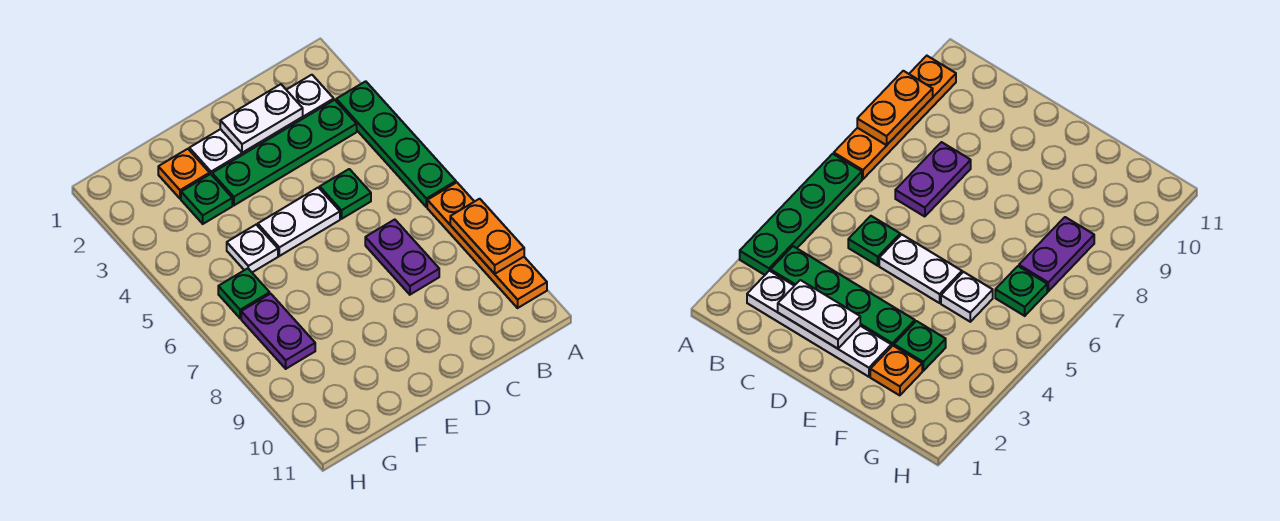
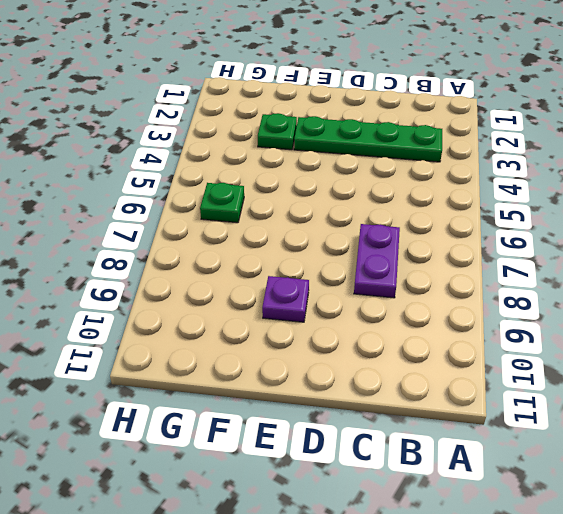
purple plate E9 level 1 -> none
none -> green plate A3:A6 level 1
none -> orange plate A7:A10 level 1
none -> white plate B2:E2 level 1

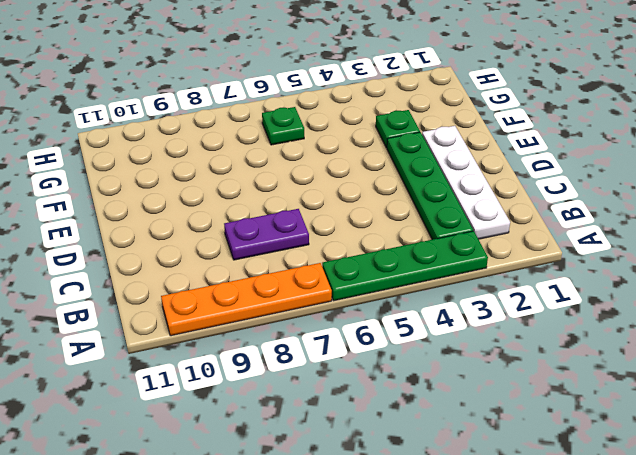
none -> green plate C5 level 1
none -> white plate D5:E5 level 1
none -> orange plate F2 level 1

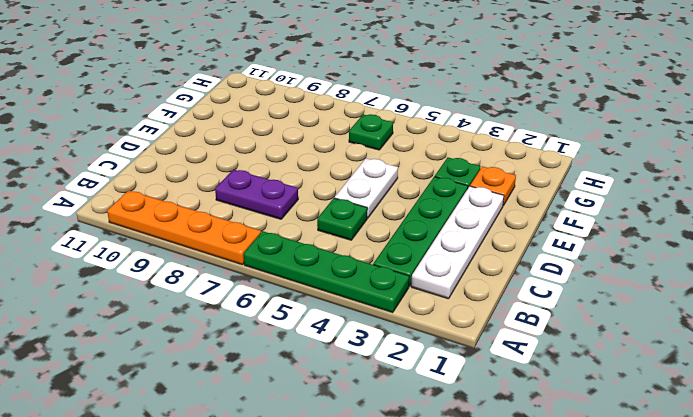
none -> white plate F5 level 1
none -> purple plate G7:G8 level 1
none -> orange plate A8:A9 level 2

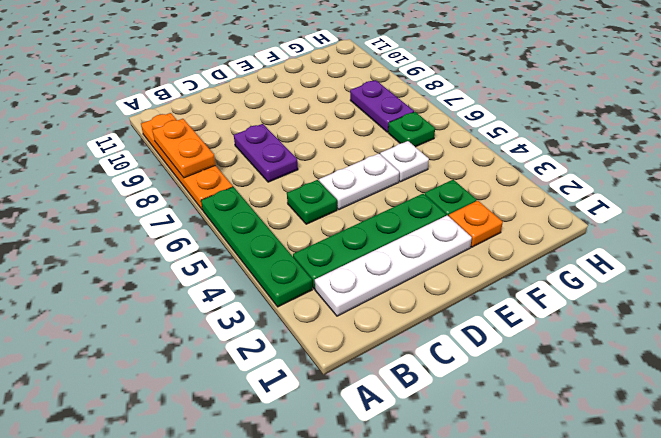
none -> white plate C2:D2 level 2

